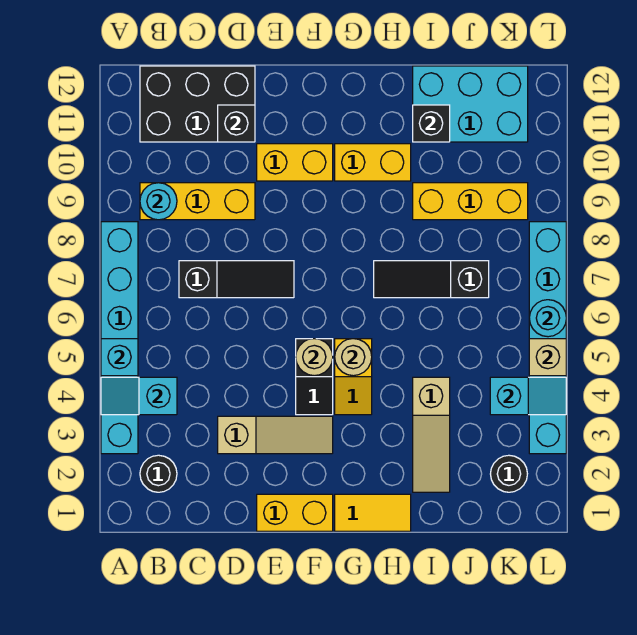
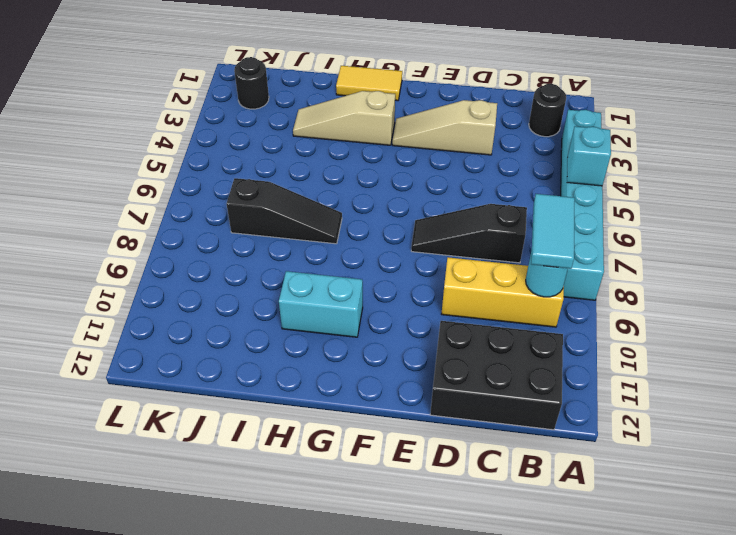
cyan tile B8:B9 level 3 -> none
tan slope G3:I3 level 1 top G -> tan slope I2:I4 level 1 top 4
cyan brick G10:H10 level 1 -> yellow brick G10:H10 level 1
none -> yellow brick E1:F1 level 1
none -> yellow brick E10:F10 level 1
none -> black slope F4:F5 level 1 top 5

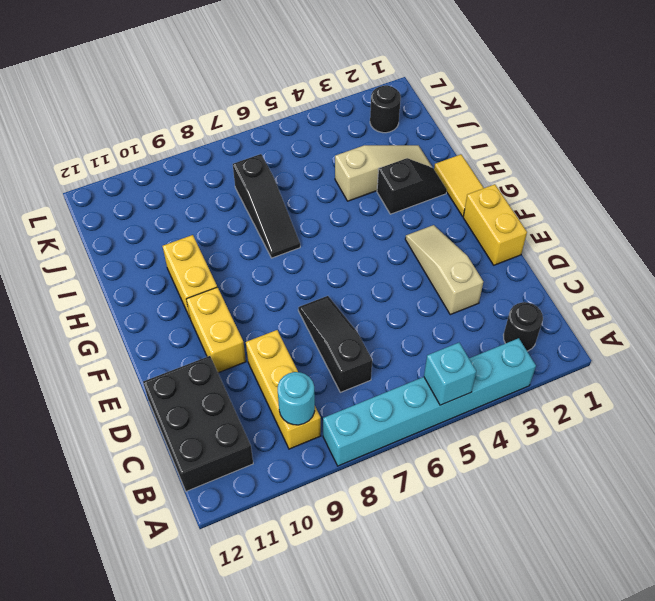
black slope H2:H3 level 1 top 3 -> black slope F4:F5 level 1 top 5
none -> yellow slope G4:G5 level 1 top 5
none -> yellow brick I9:K9 level 1
none -> cyan brick I11:K12 level 1

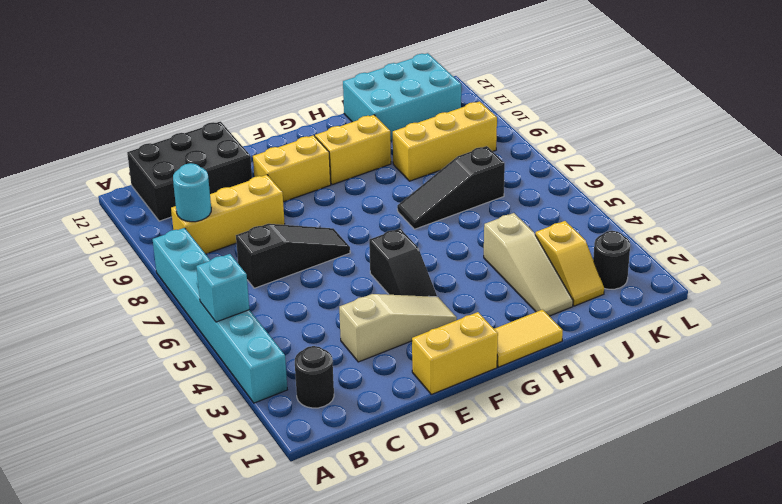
yellow slope J2:J3 level 1 top 3 -> yellow slope G4:G5 level 1 top 5
none -> cyan brick L3:L8 level 1
none -> cyan slope A4:B4 level 2 top B
none -> black brick D11 level 2

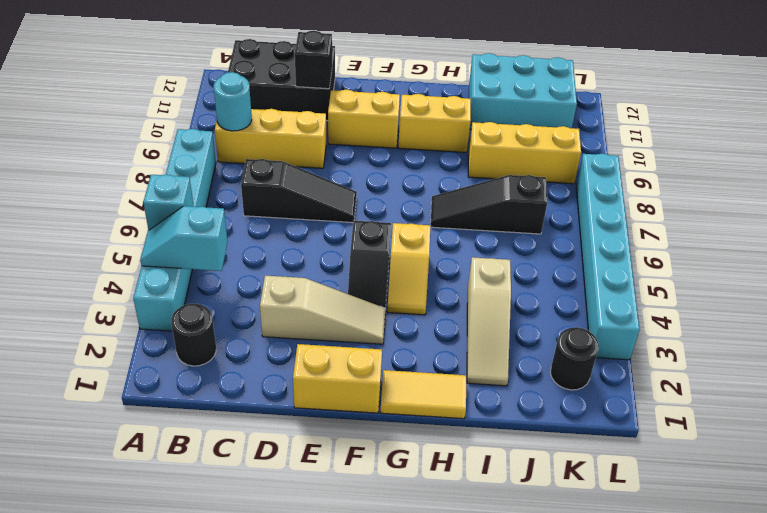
none -> tan round brick F5 level 2
none -> tan round brick G5 level 2
none -> black brick I11 level 2

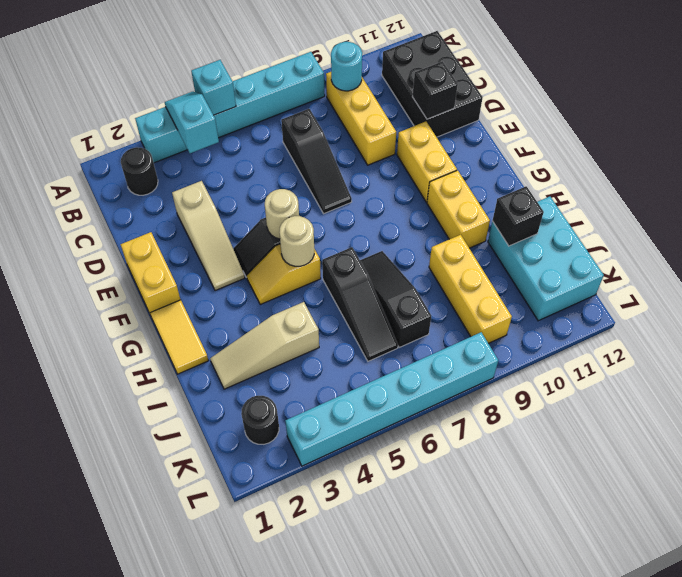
black slope H6:J6 level 1 top H -> none
none -> cyan slope K4:L4 level 2 top K
none -> tan brick L5 level 2
none -> cyan round brick L6 level 2

